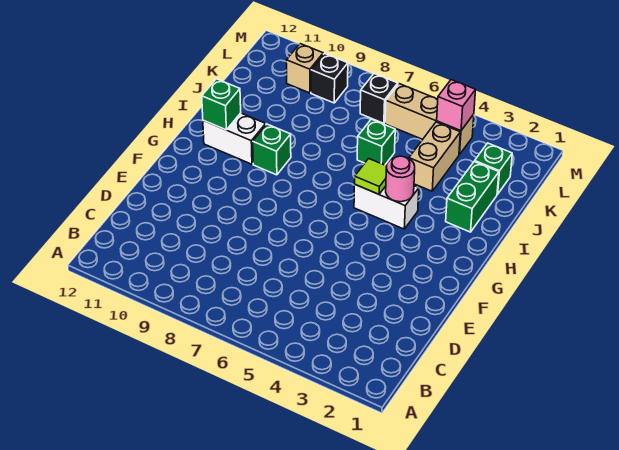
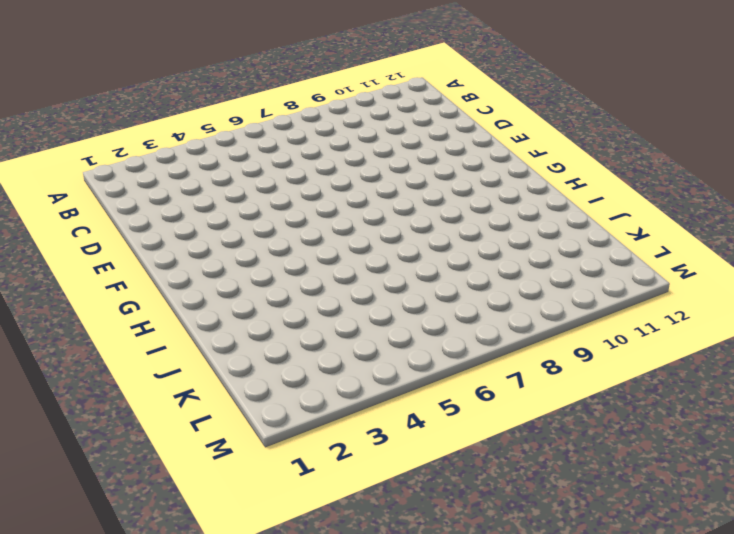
none -> white brick H4:H5 level 1
none -> green brick H9 level 1
none -> white brick H10:H11 level 1

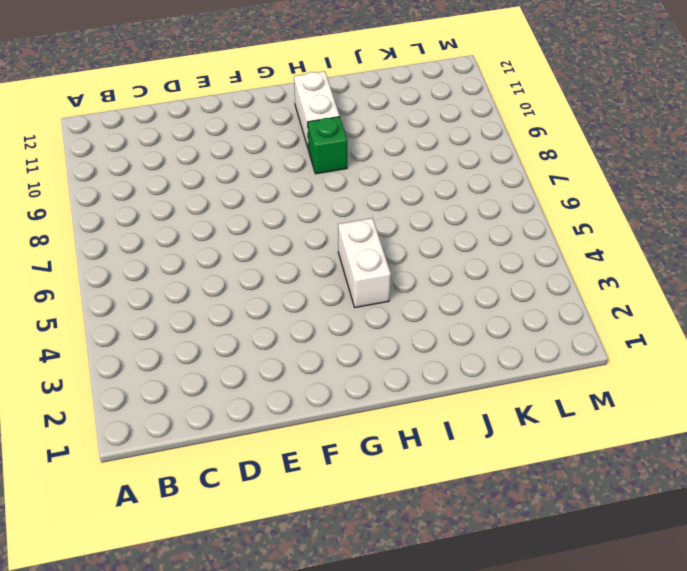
none -> green brick I2:J2 level 1
none -> tan brick J4:K4 level 1
none -> green brick J6 level 1

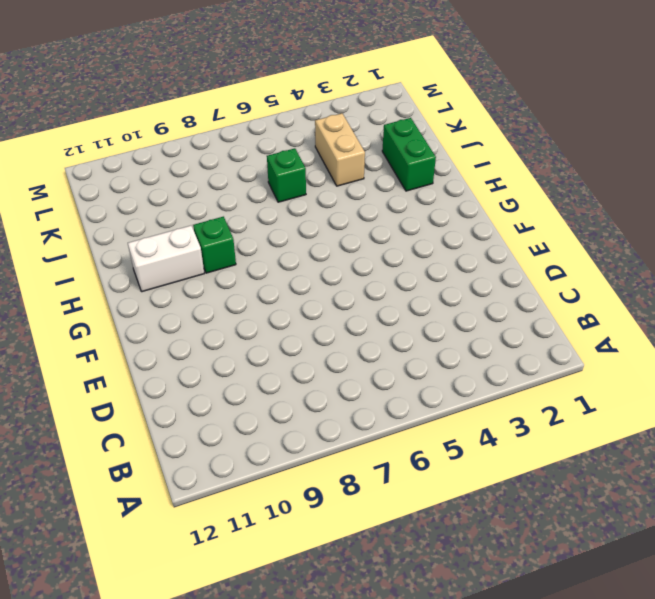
none -> white brick H4:H5 level 1
none -> green brick K2 level 1
none -> tan brick L4:L6 level 1

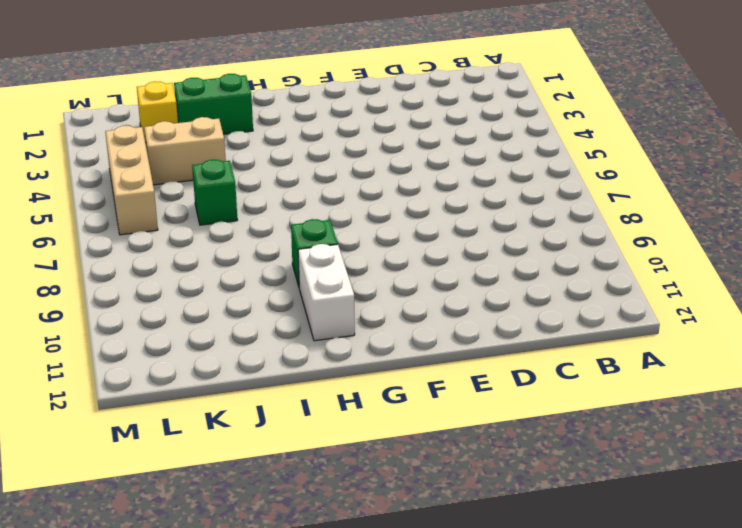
yellow brick K2 level 1 -> green brick K2 level 1
none -> white brick H4:H5 level 1
none -> black brick L7 level 1
none -> black brick L9 level 1

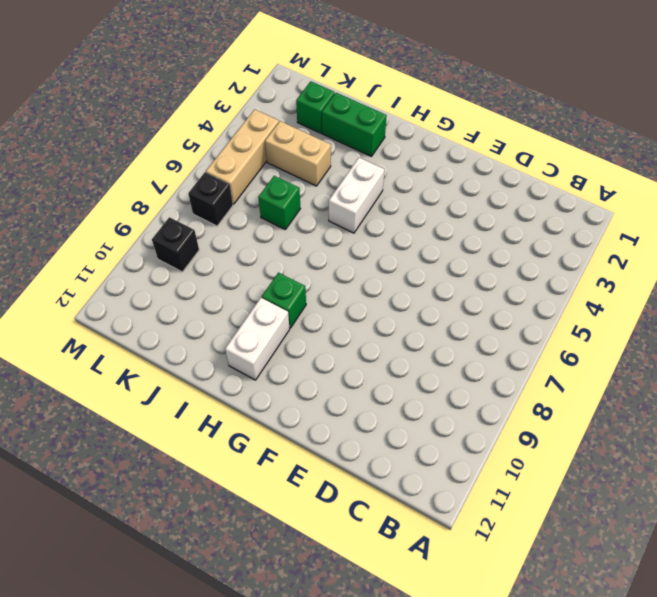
none -> tan brick L10 level 1
none -> pink round brick H4 level 2
none -> lime tile H5 level 2

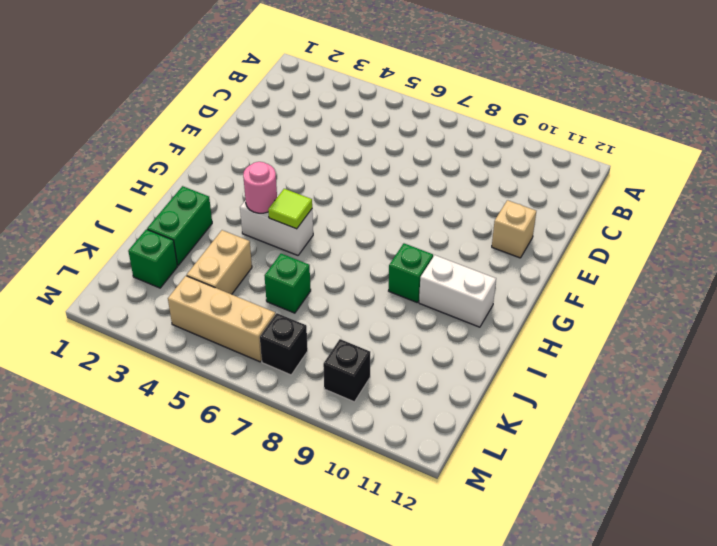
tan brick E11 level 1 -> tan brick L10 level 1
none -> green brick H11 level 2
none -> pink brick L4 level 2

